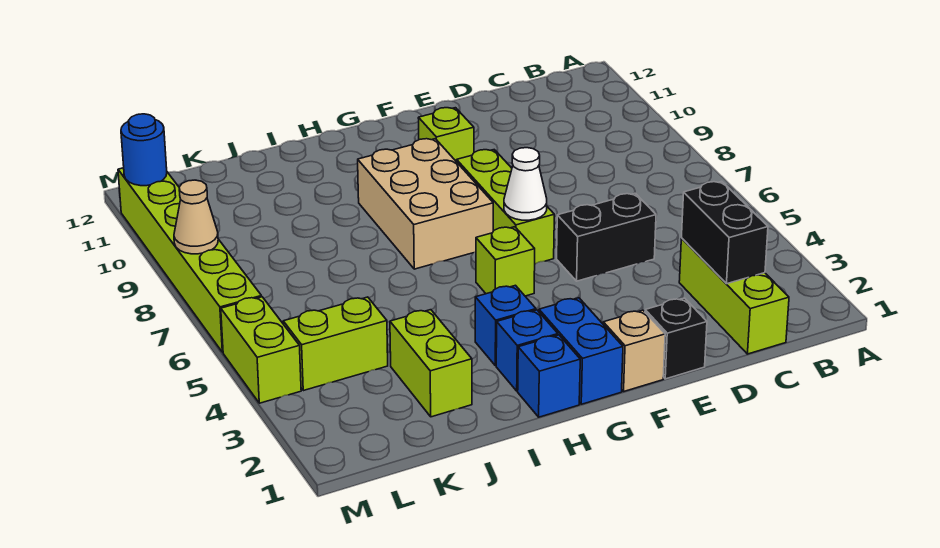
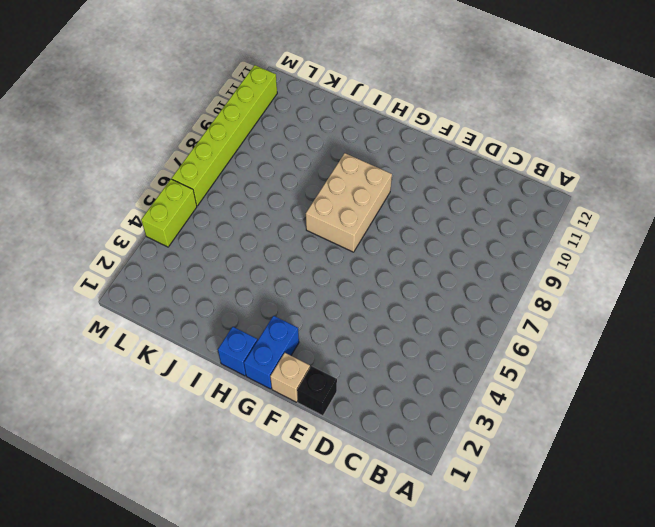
none -> lime brick C1:C3 level 1
none -> black brick D5:E5 level 1
none -> lime brick F6:F8 level 1

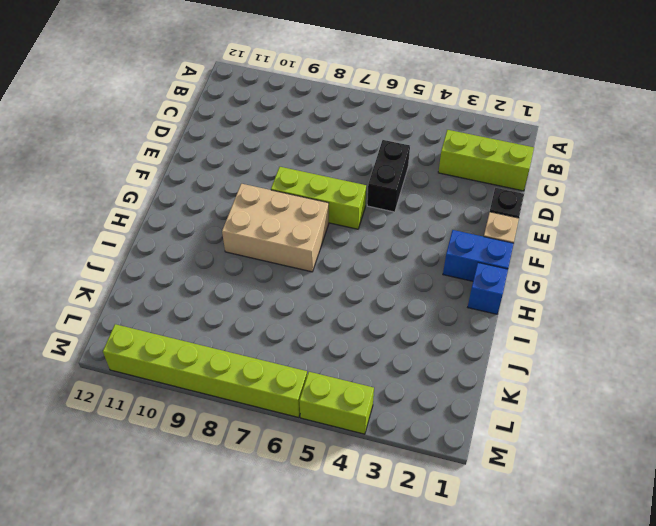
none -> lime brick F10 level 1
none -> lime brick G5 level 1
none -> blue brick H2 level 1

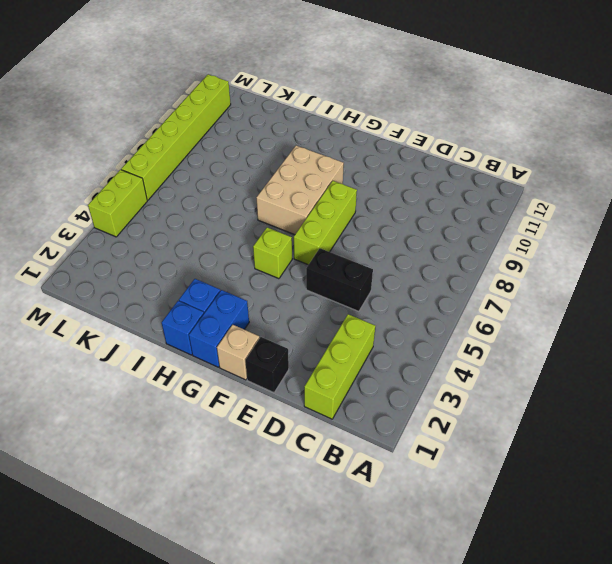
none -> lime brick F10 level 1
none -> blue brick H3 level 1
none -> lime brick J2:J3 level 1

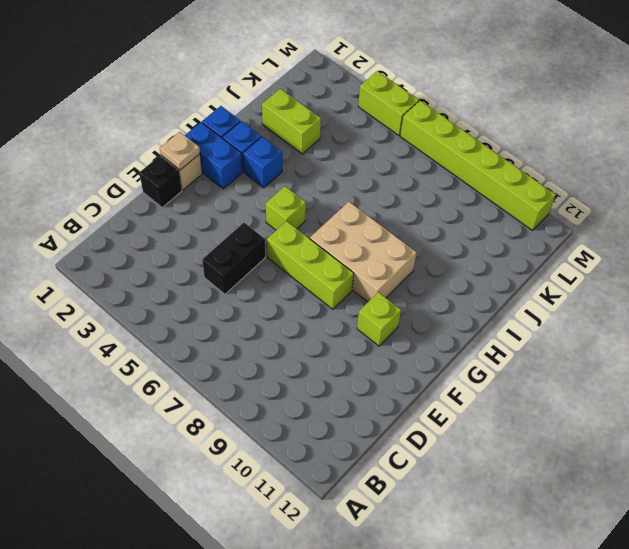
tan plate F1 level 2 -> none
none -> lime brick C1:C3 level 1
none -> lime brick K4:L4 level 1
none -> black brick C2:C3 level 2

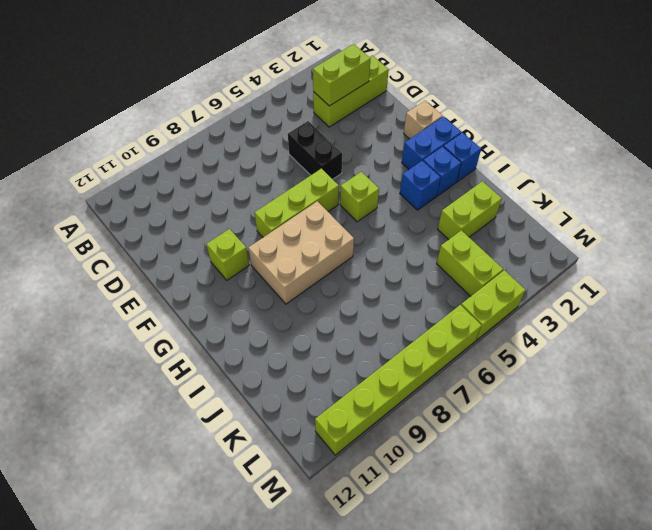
lime brick C2:C3 level 2 -> black brick C2:C3 level 2
none -> black brick E1 level 1
none -> white cone F6 level 2
none -> tan cone M8 level 2

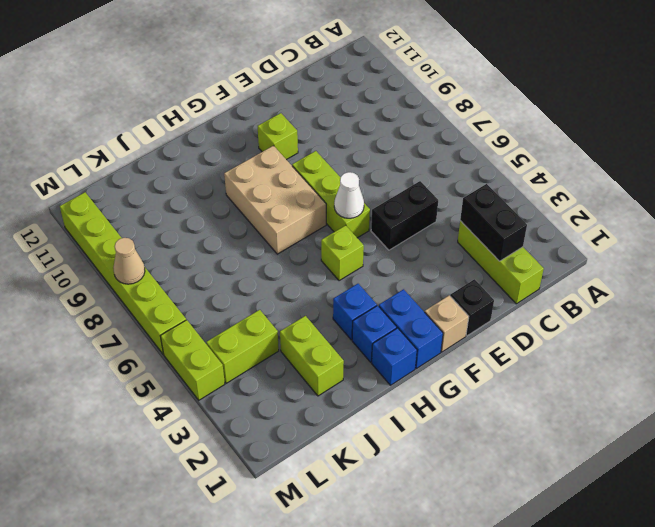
none -> blue round brick M11 level 2

